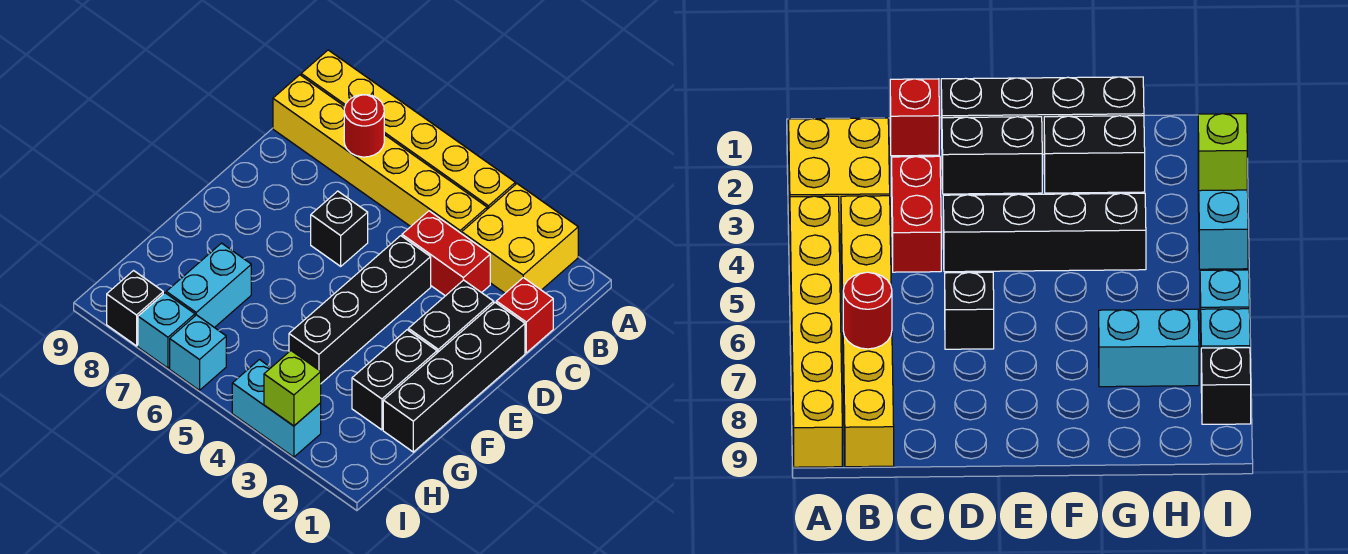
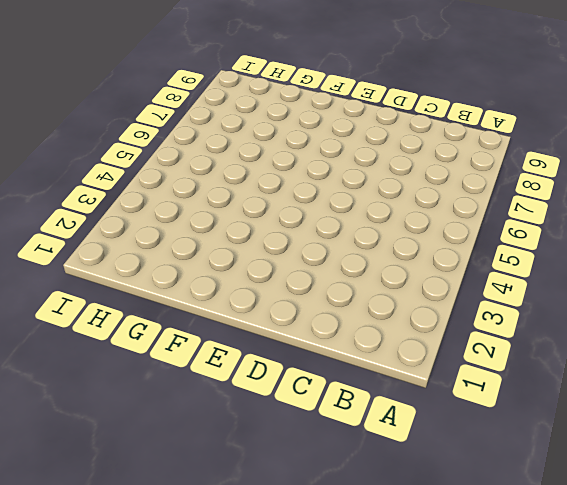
none -> yellow brick A2:B3 level 1
none -> yellow brick A4:A9 level 1
none -> yellow brick B4:B9 level 1

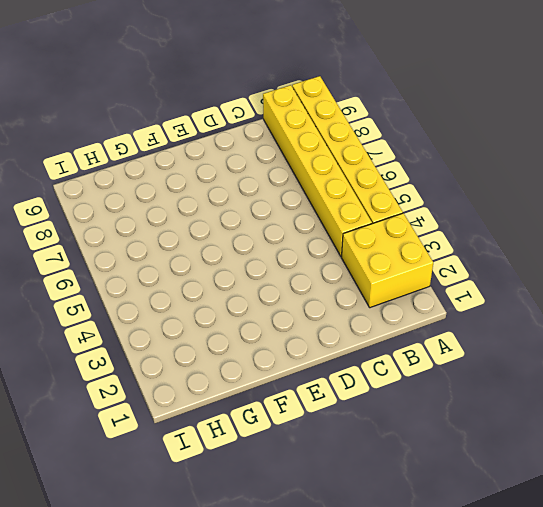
none -> red brick C1 level 1
none -> red brick C3:C4 level 1
none -> black brick D1:G1 level 1

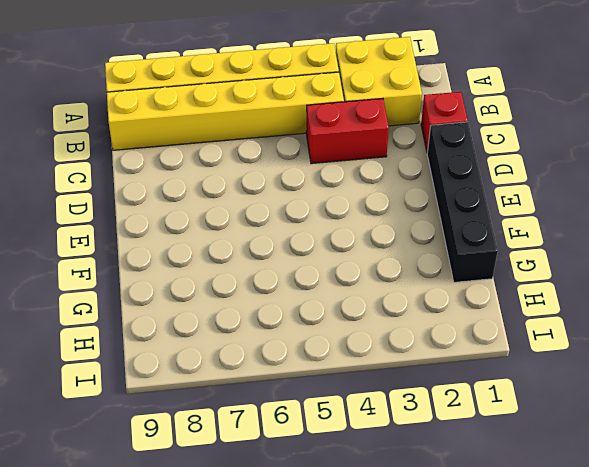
none -> black brick D2:E2 level 1
none -> black brick D4:G4 level 1
none -> black brick D6 level 1

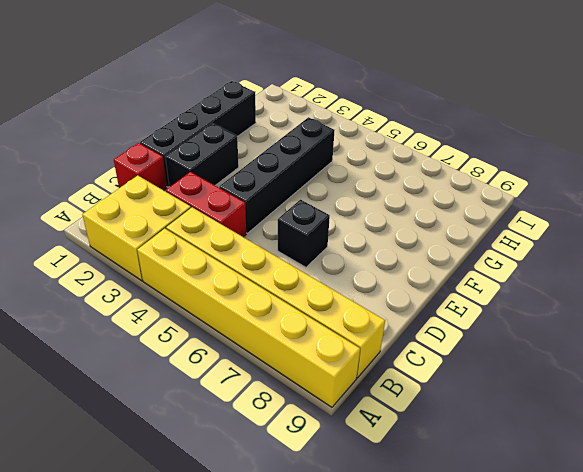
none -> black brick F2:G2 level 1
none -> cyan brick G7:H7 level 1
none -> cyan brick I3:I4 level 1

